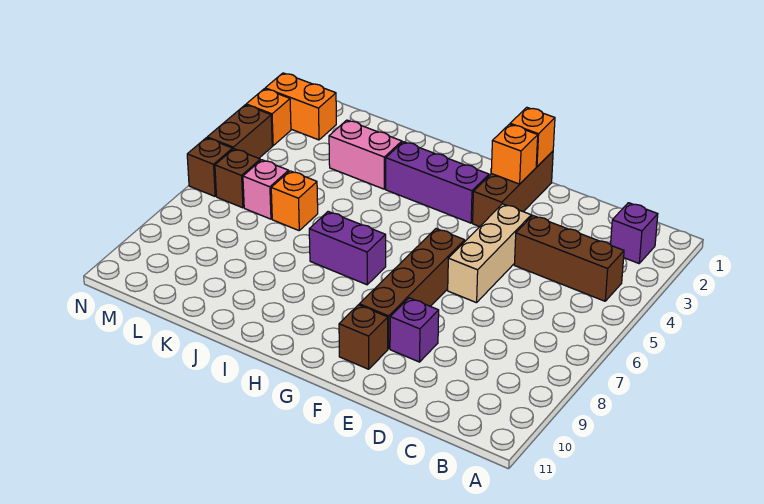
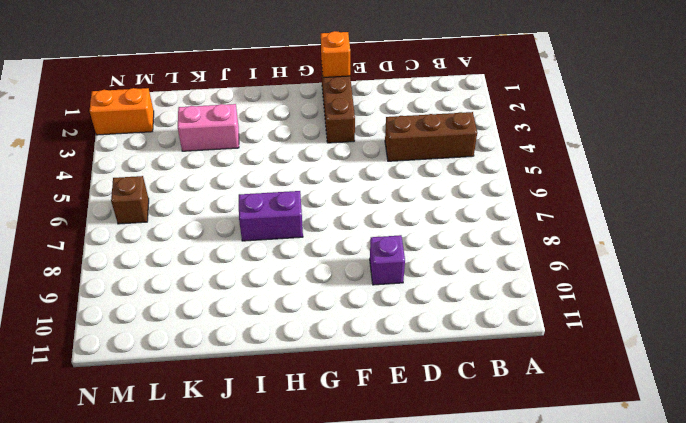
none -> purple brick B2 level 1
none -> tan brick E4:E6 level 1
none -> brown brick F6:F9 level 1

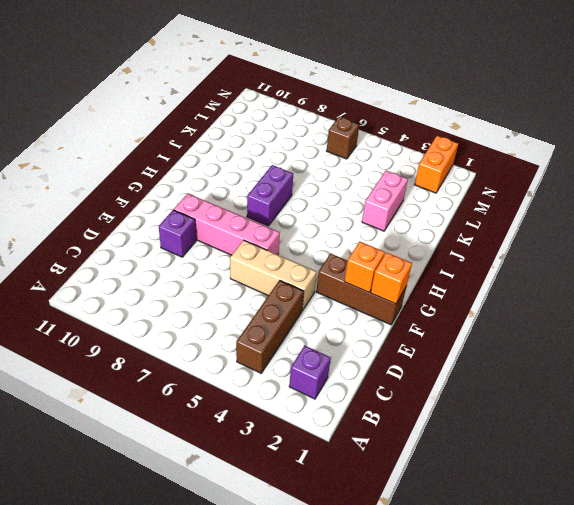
pink brick F6:F9 level 1 -> brown brick F6:F9 level 1
none -> brown brick F10 level 1
none -> purple brick G3:I3 level 1
none -> orange brick K6 level 1

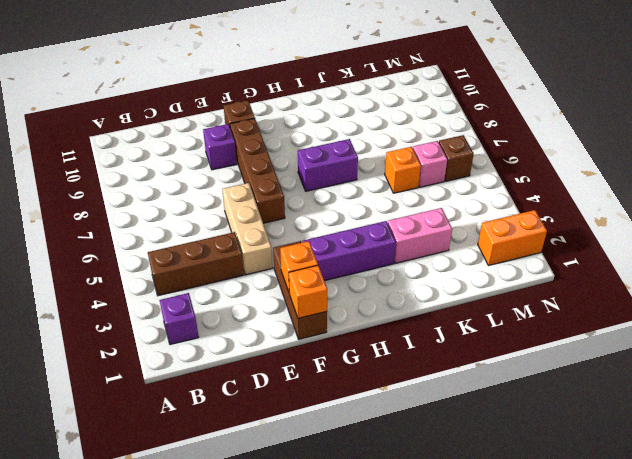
none -> orange brick N3 level 1
none -> brown brick N4:N5 level 1
none -> brown brick N6 level 1

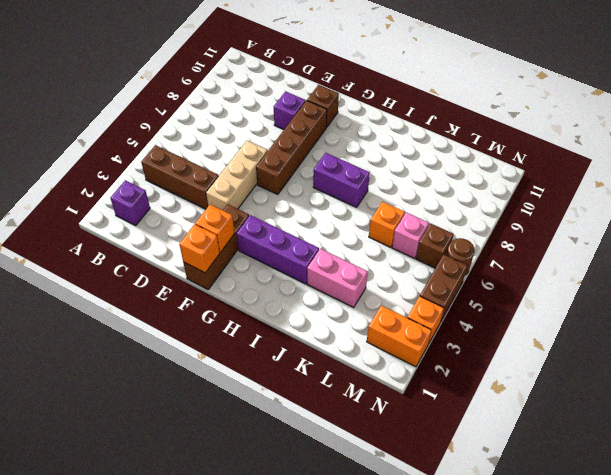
brown round brick N6 level 1 -> brown brick N6 level 1

